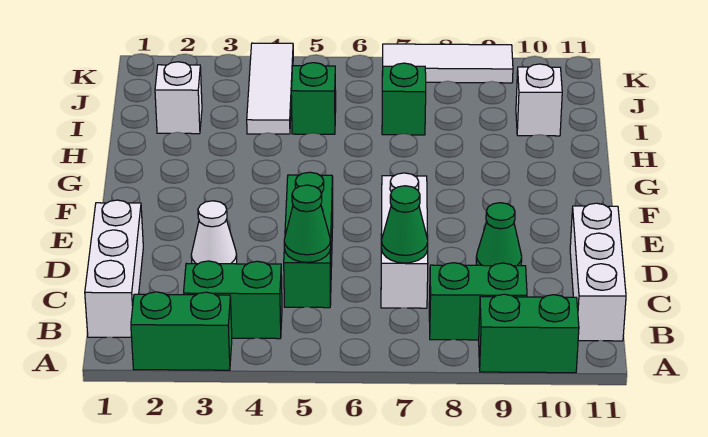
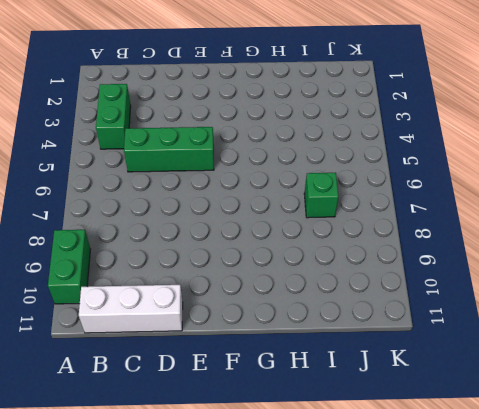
none -> green brick A2:A3 level 1
none -> white brick B1:D1 level 1
none -> green brick B8:B9 level 1

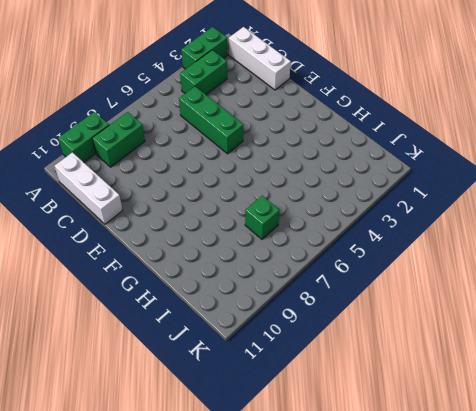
none -> white brick C7:E7 level 1
none -> white cone D3 level 1
none -> green cone D9 level 1

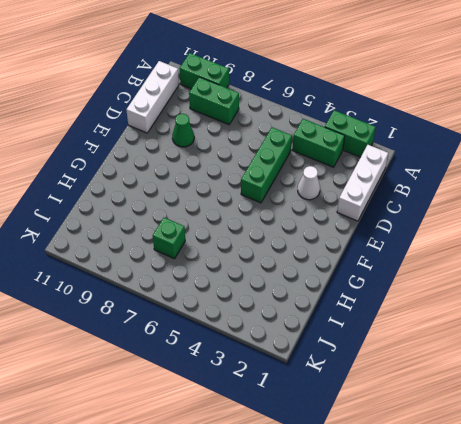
none -> white brick C7:E7 level 1
none -> white brick I2 level 1
none -> white tile I4:K4 level 1

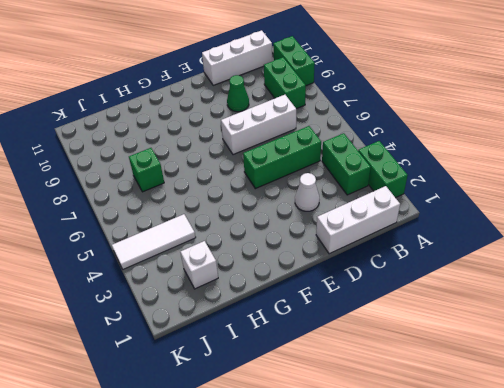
none -> green brick I5 level 1
none -> white brick I10 level 1
none -> white tile K7:K9 level 1

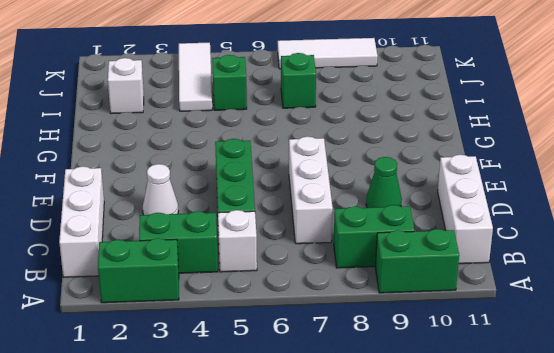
white brick B5 level 1 -> white brick I10 level 1
none -> green cone C5 level 2
none -> green cone C7 level 2

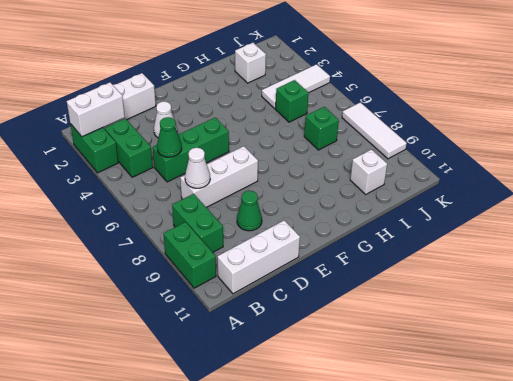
white brick A2:B2 level 2 -> none
white cone C7 level 2 -> green cone C7 level 2

